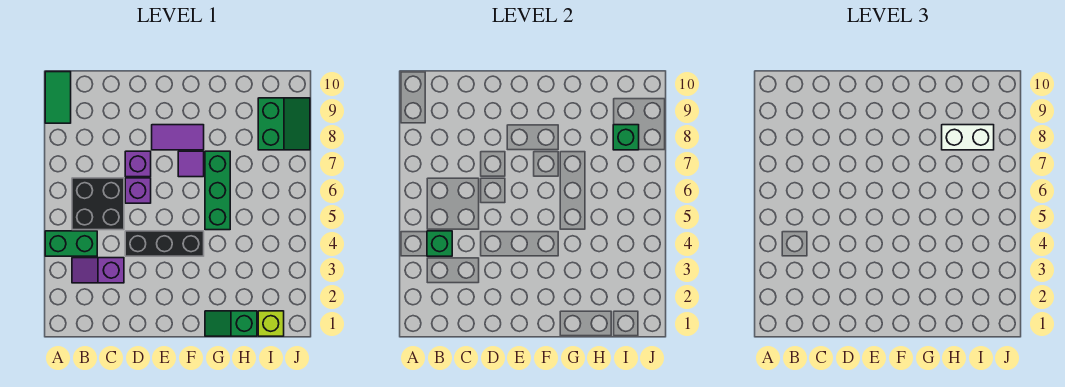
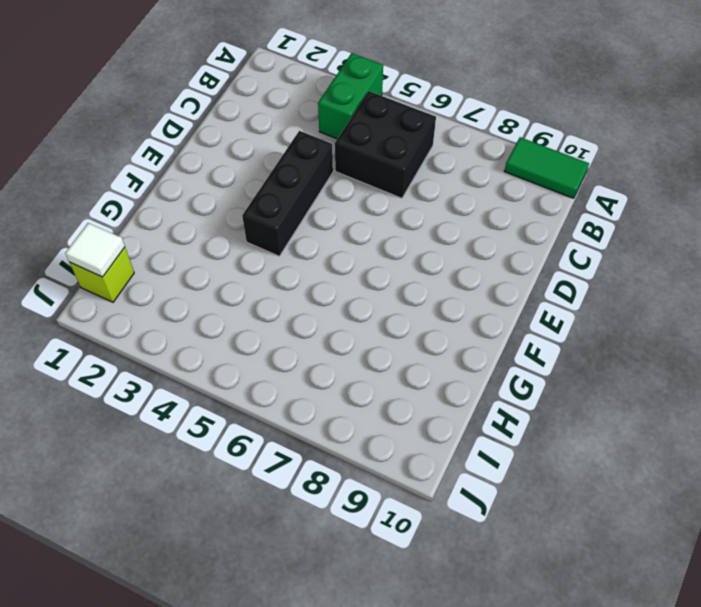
white tile I1 level 2 -> none
none -> purple slope B3:C3 level 1 top C
none -> purple brick D6 level 1
none -> purple brick D7 level 1

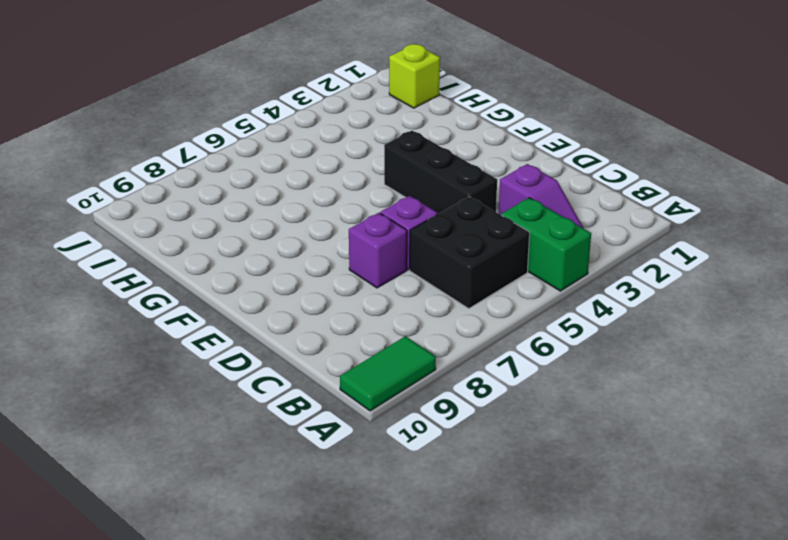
none -> purple tile E8:F8 level 1
none -> purple tile F7 level 1
none -> green slope G1:H1 level 1 top H

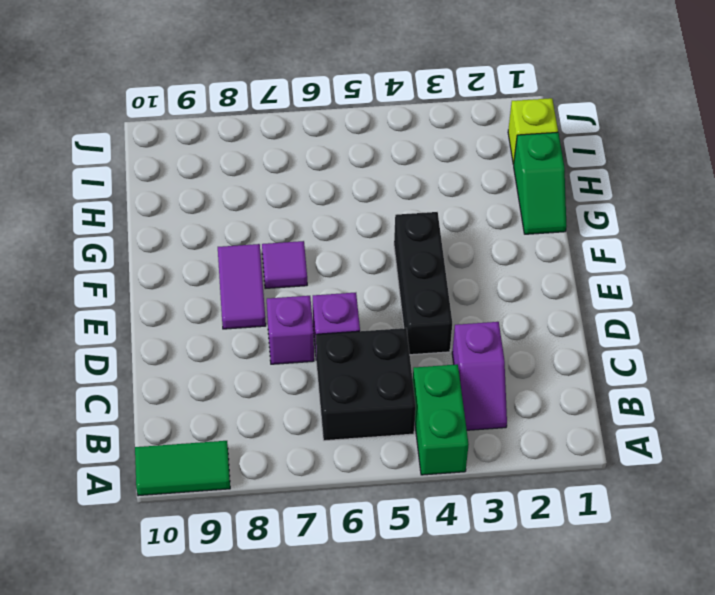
none -> green brick G5:G7 level 1
none -> green slope I8:J9 level 1 top I
none -> green brick B4 level 2

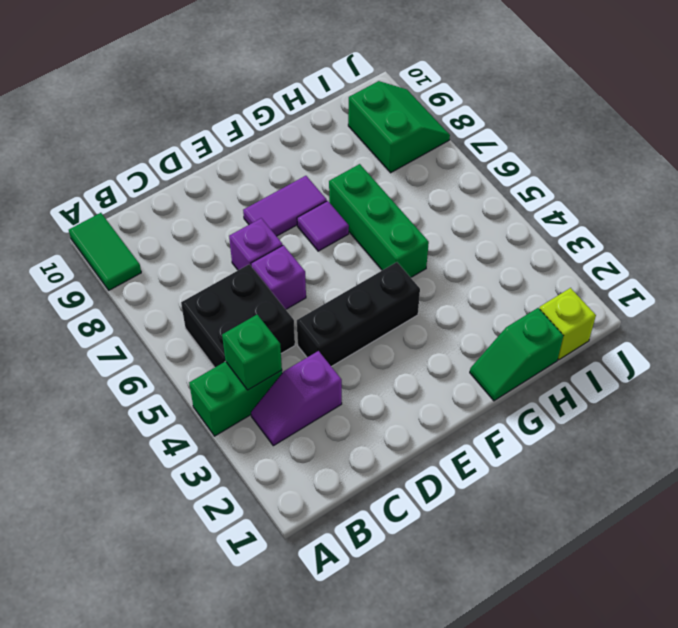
none -> green brick I8 level 2
none -> white brick H8:I8 level 3

